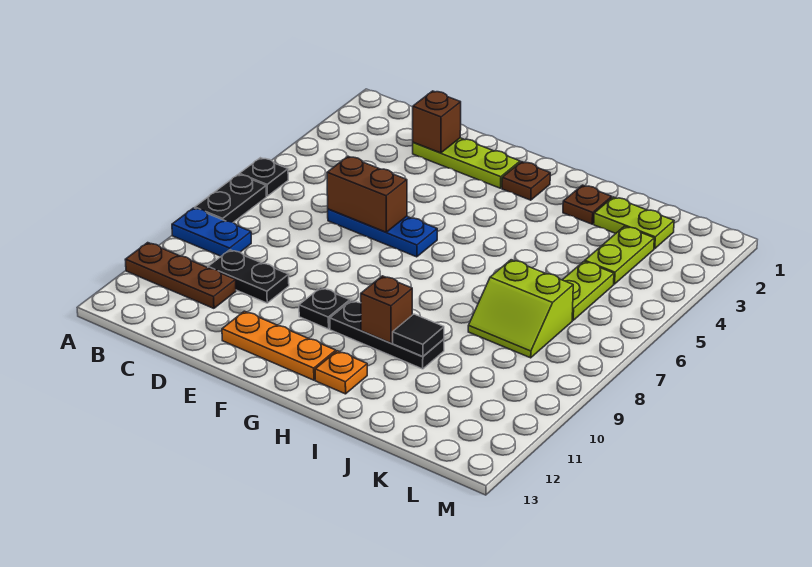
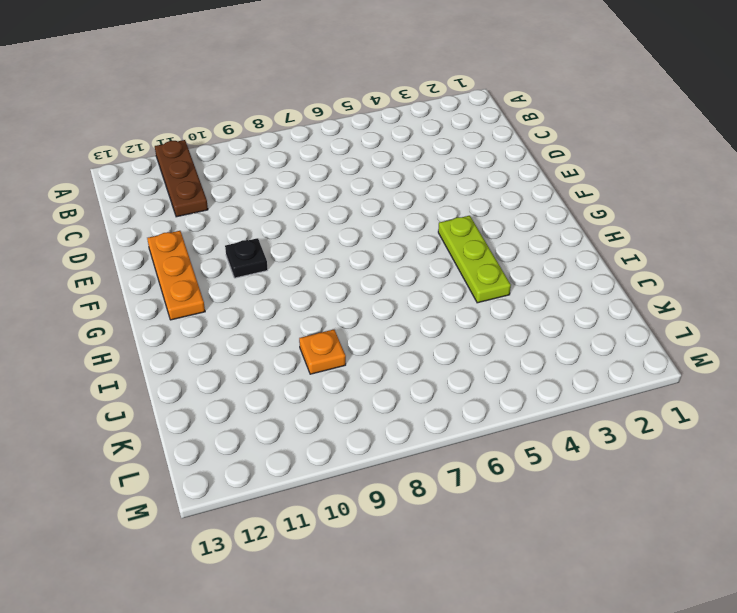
lime plate G4:I4 level 1 -> lime plate D2:F2 level 1
orange plate J9 level 1 -> orange plate H12 level 1
none -> black plate A6 level 1
none -> black plate A7:A8 level 1
none -> blue plate A9:B9 level 1

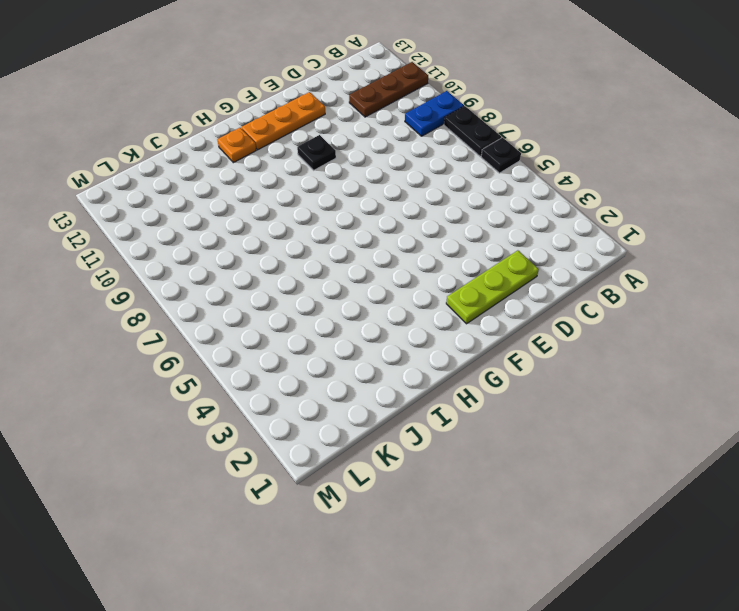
none -> black plate C10:D10 level 1
none -> blue plate D6:F6 level 1
none -> brown plate G2 level 1

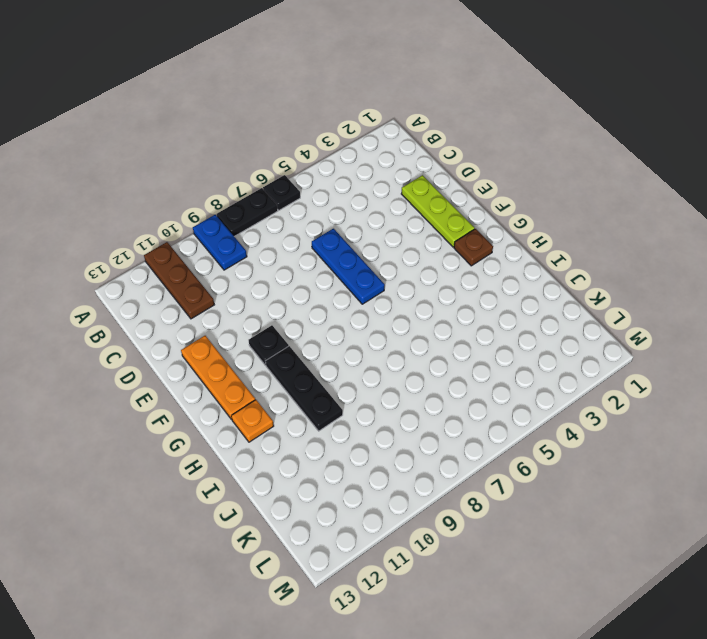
none -> black plate C10:D10 level 1
none -> brown plate I2 level 1
none -> lime plate J2:K2 level 1

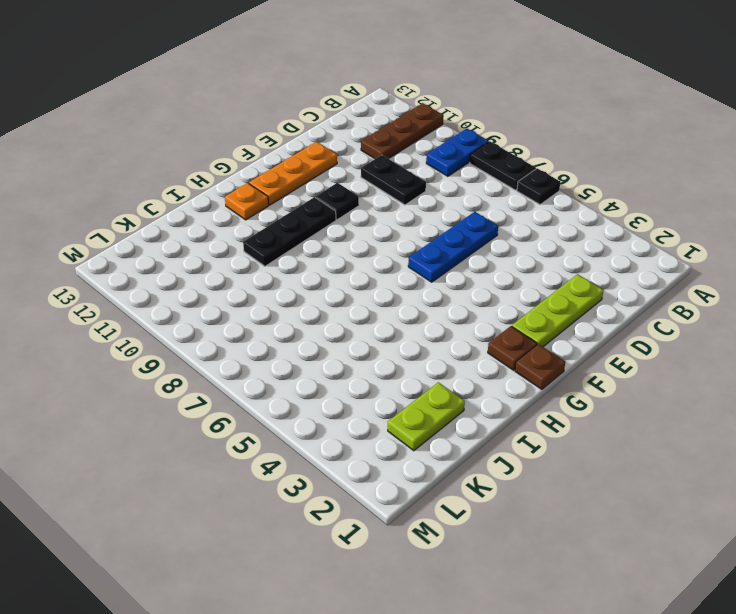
black plate D9:D10 level 1 -> black plate C10:D10 level 1
brown plate G1 level 1 -> brown plate I2 level 1
none -> lime slope J7:K8 level 1 top 7
none -> lime plate K3:K4 level 1
none -> lime plate K5:K6 level 1

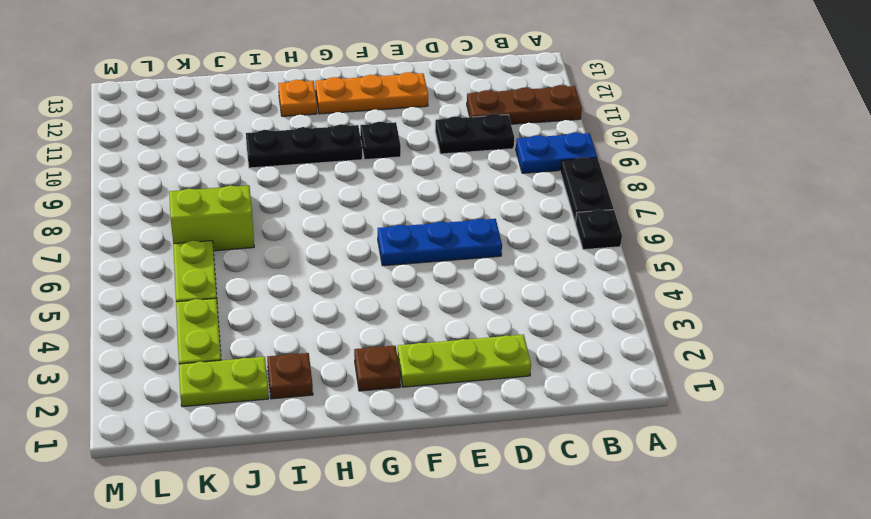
none -> brown brick D2 level 2
none -> brown brick D6:E6 level 2
none -> brown brick H10 level 2

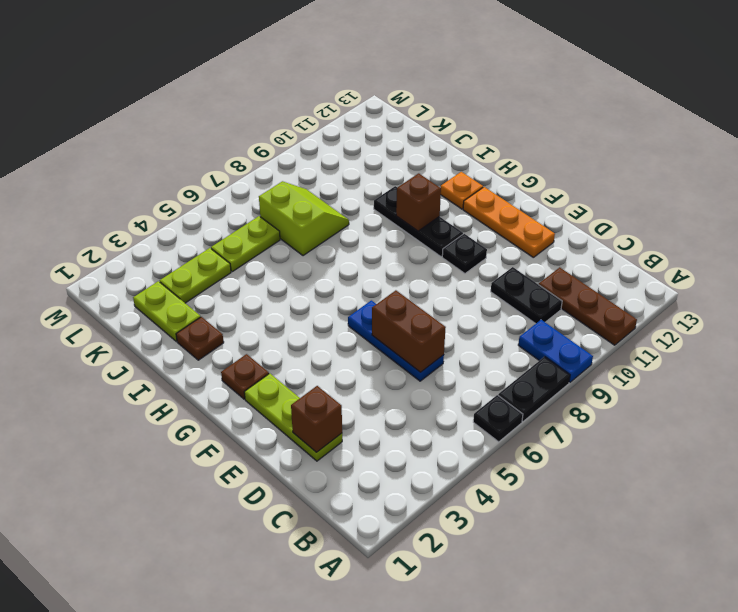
none -> black tile I10 level 2

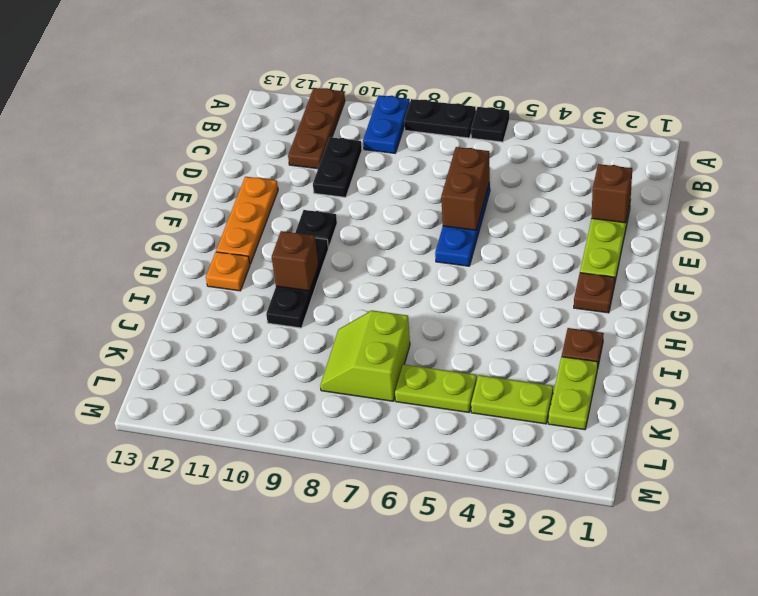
none -> black tile I10 level 2

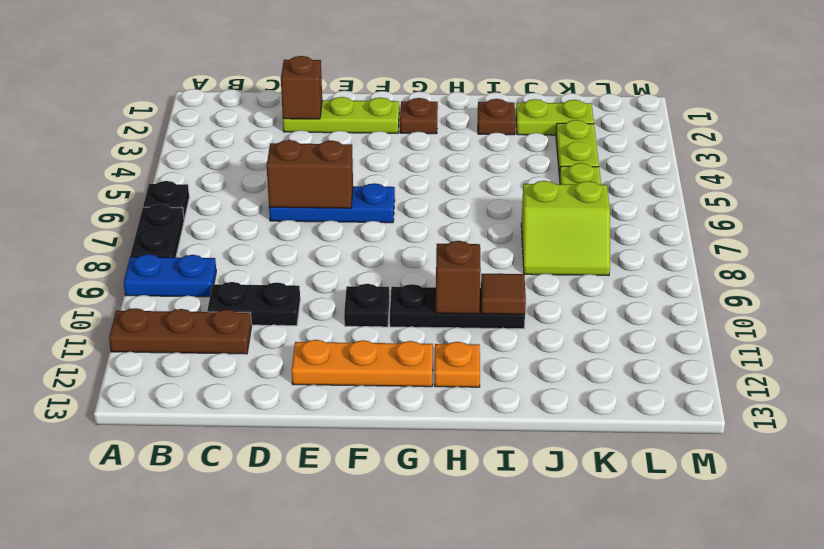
brown tile I10 level 2 -> black tile I10 level 2

